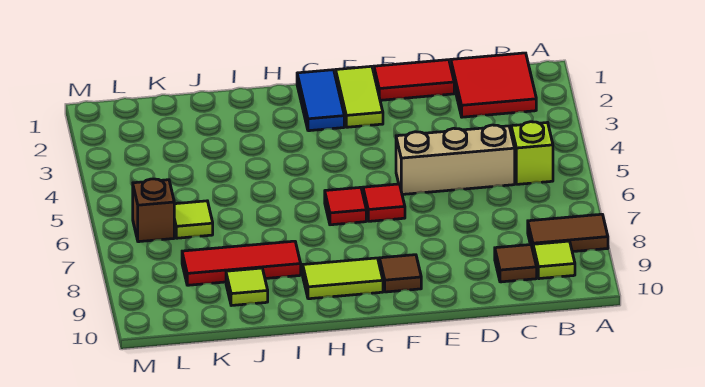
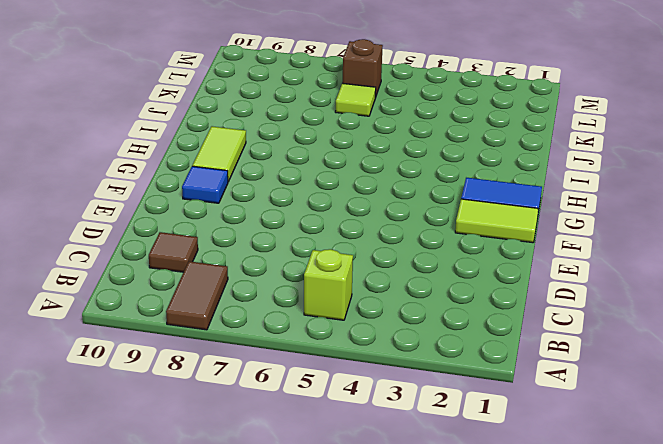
blue tile F9 level 1 -> brown tile F9 level 1
none -> red tile B1:C2 level 1
none -> lime tile B9 level 1
none -> tan brick C5:E5 level 1

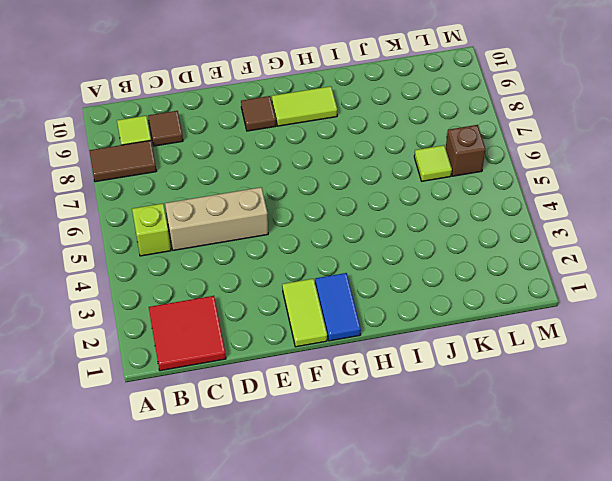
none -> red tile D1:E1 level 1
none -> red tile F6 level 1
none -> red tile G6 level 1

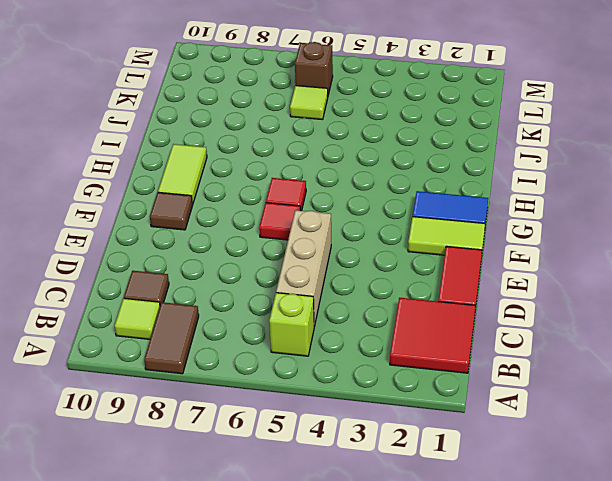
none -> red tile I8:K8 level 1
none -> lime tile J9 level 1

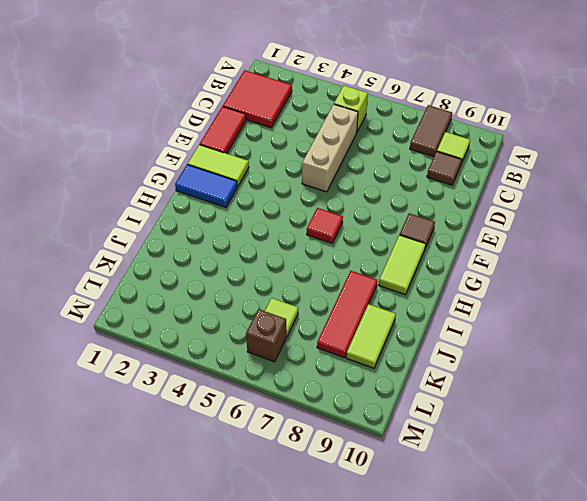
lime tile J9:K9 level 1 -> lime tile J9 level 1
none -> red tile F6 level 1

